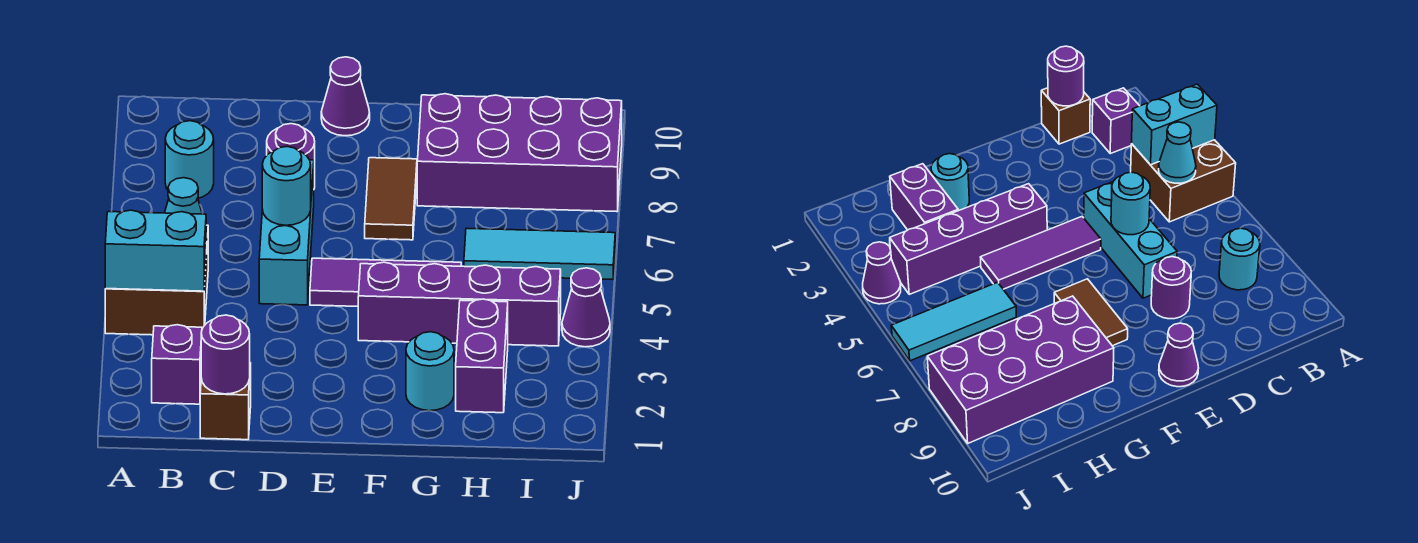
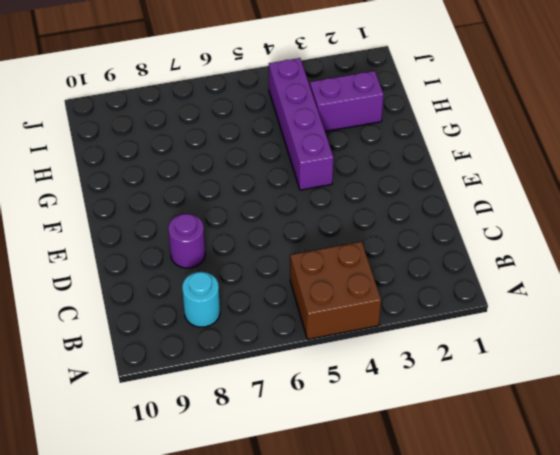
none -> purple brick B2 level 1
none -> brown brick C1 level 1
none -> cyan brick D5:D7 level 1

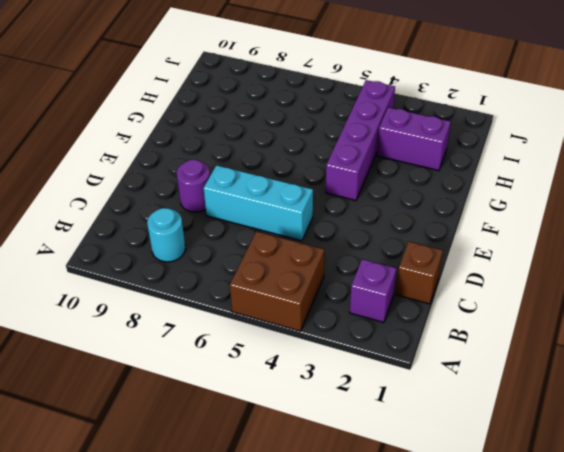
none -> purple tile E5:G5 level 1
none -> purple cone E10 level 1
none -> brown tile F7:F8 level 1

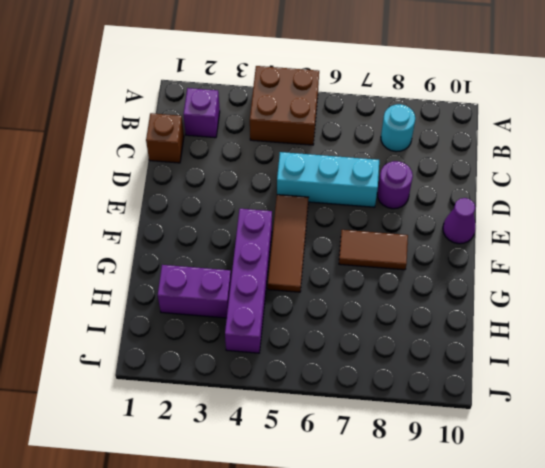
brown tile E5:G5 level 1 -> purple tile E5:G5 level 1
none -> cyan round brick G2 level 1
none -> purple brick G8:J9 level 1
none -> cyan tile H6:J6 level 1

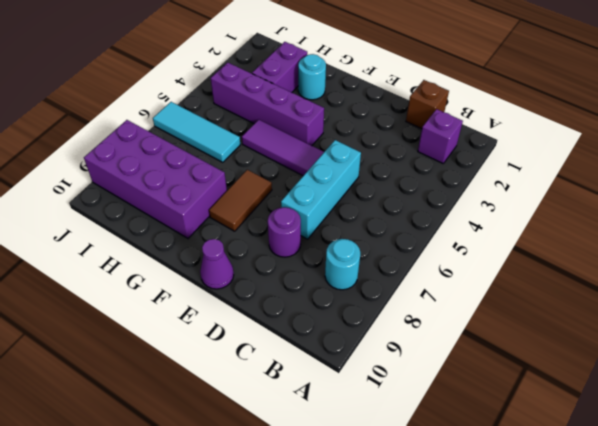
none -> brown brick A4:B5 level 1
none -> purple cone J4 level 1
none -> cyan brick A4:B4 level 2

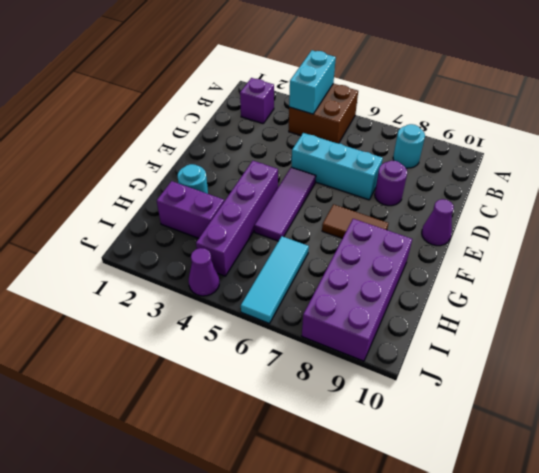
none -> brown brick C1 level 1
none -> cyan cone B5 level 2
none -> purple round brick C1 level 2

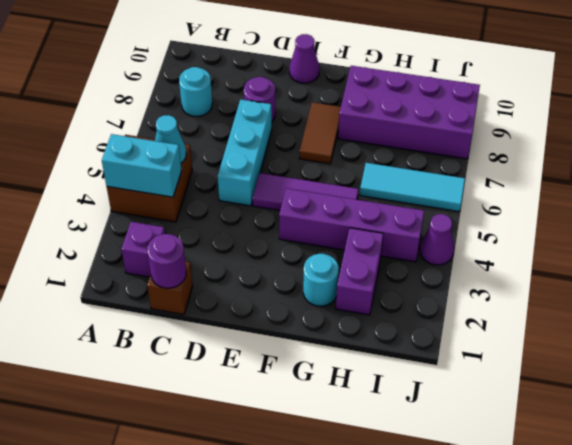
none -> cyan round brick D6 level 2

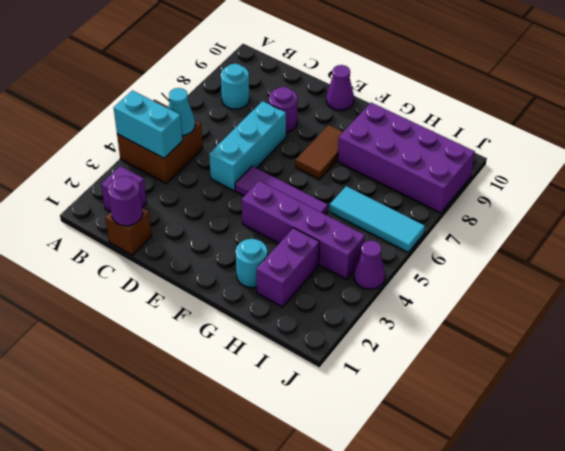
none -> cyan round brick D6 level 2

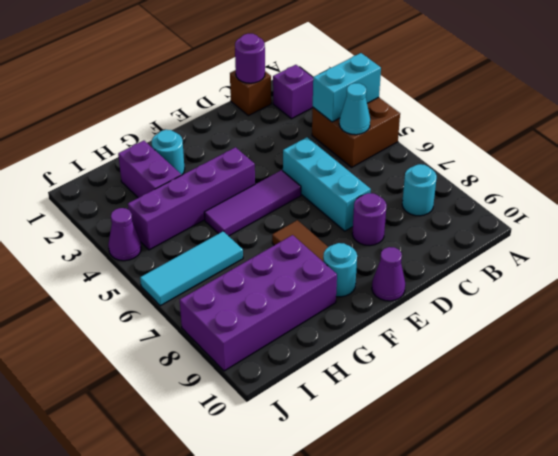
cyan round brick F9 level 1 -> cyan round brick D6 level 2

